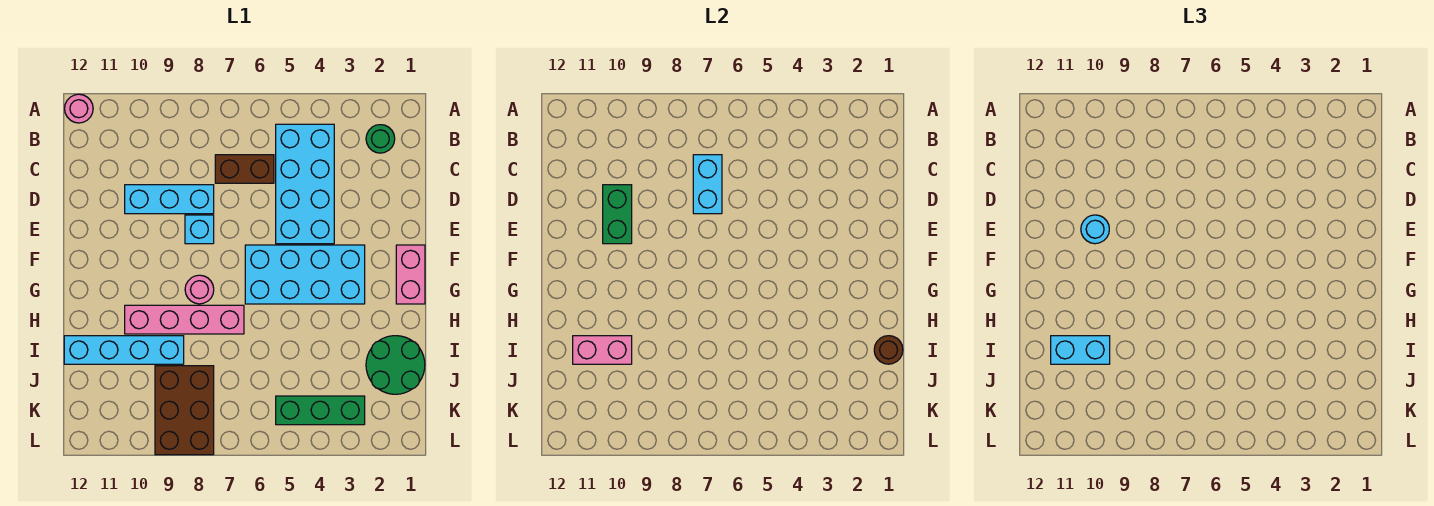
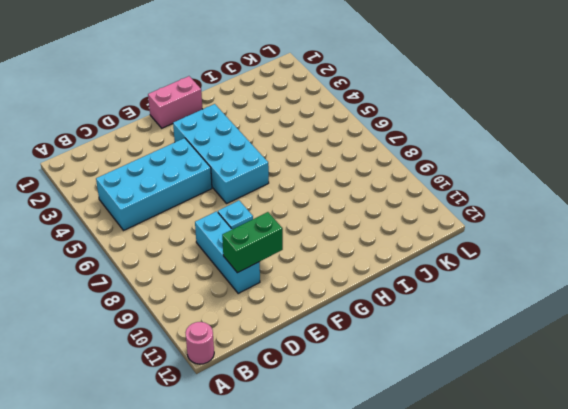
none -> green round brick B2 level 1
none -> brown brick C6:C7 level 1
none -> pink round brick G8 level 1

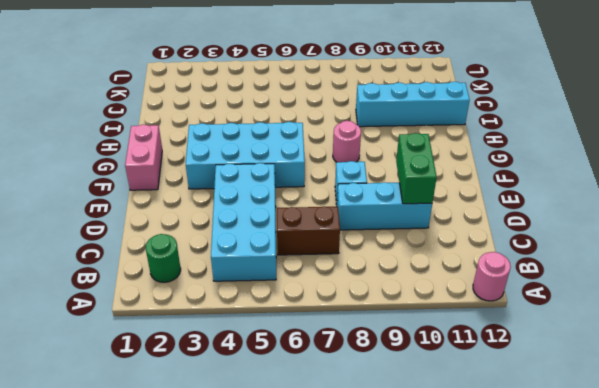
none -> pink brick H7:H10 level 1
none -> green round brick I1:J2 level 1
none -> brown brick J8:L9 level 1

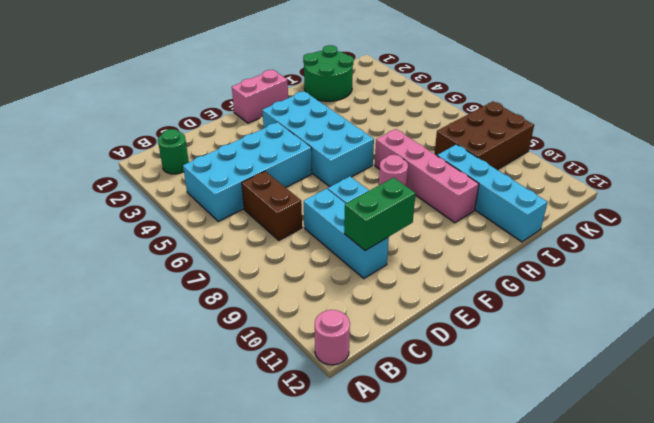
none -> green brick K3:K5 level 1
none -> cyan brick C7:D7 level 2
none -> brown round brick I1 level 2

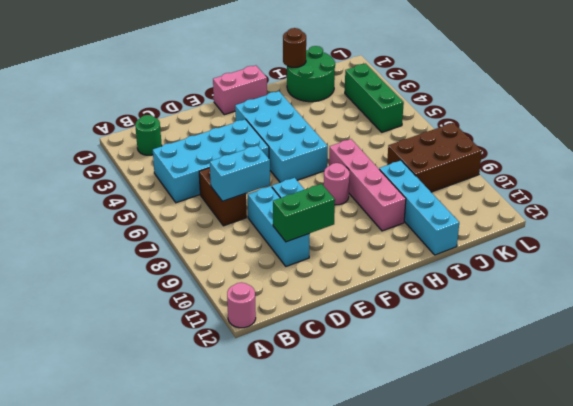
none -> pink brick I10:I11 level 2
none -> cyan round brick E10 level 3
none -> cyan brick I10:I11 level 3

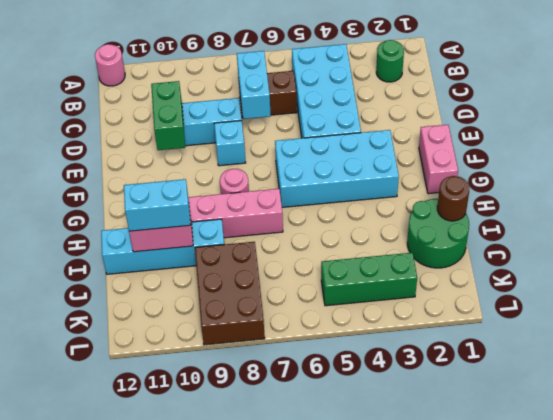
none -> cyan round brick E10 level 3

